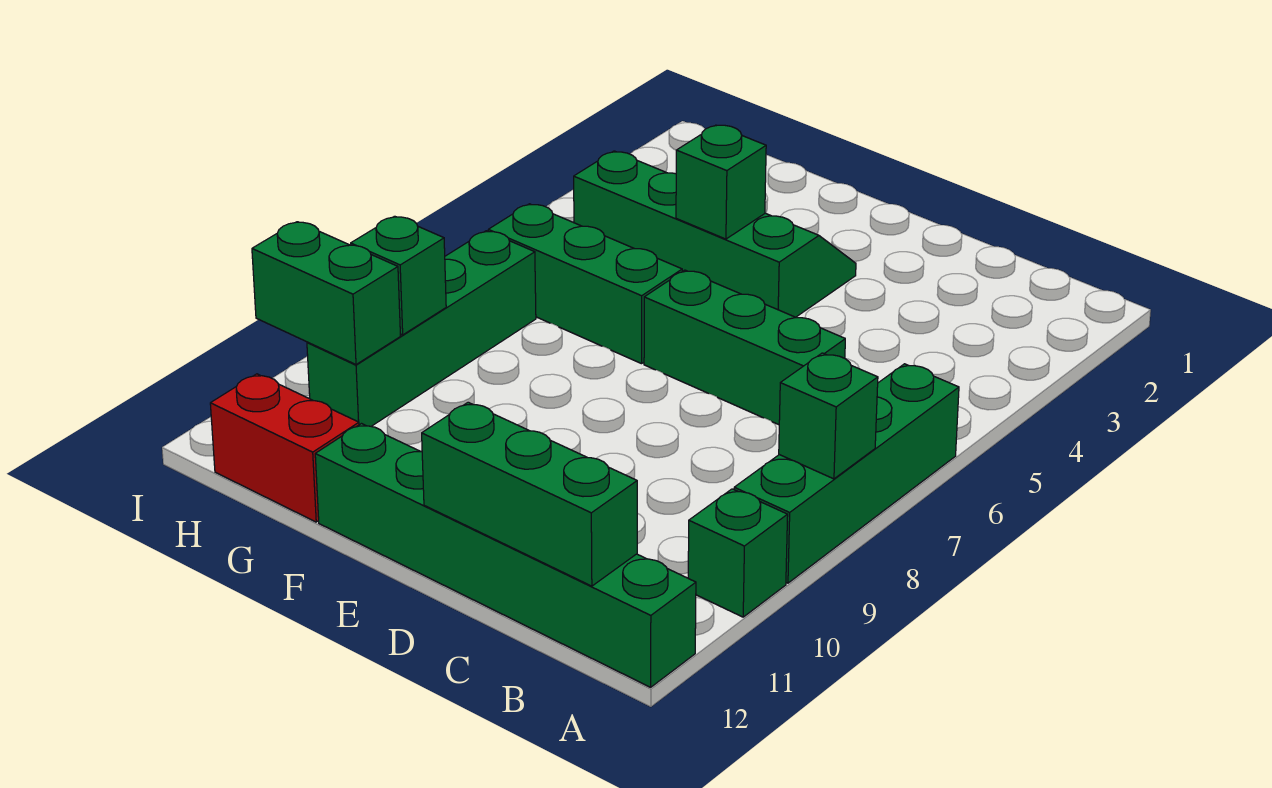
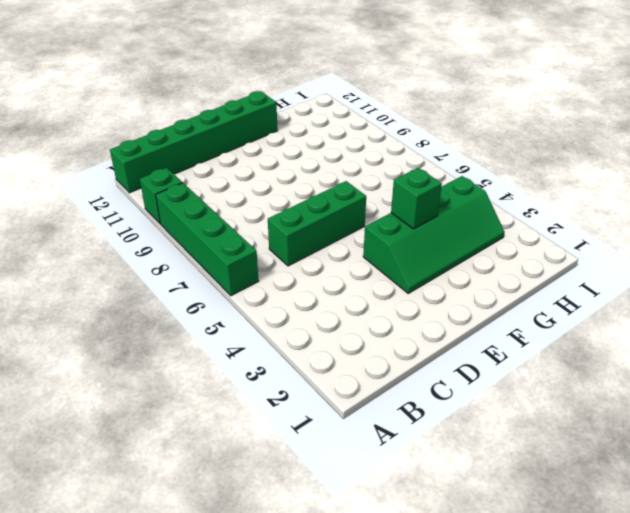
none -> green brick F6:H6 level 1
none -> red brick G12:H12 level 1
none -> green brick H7:H10 level 1

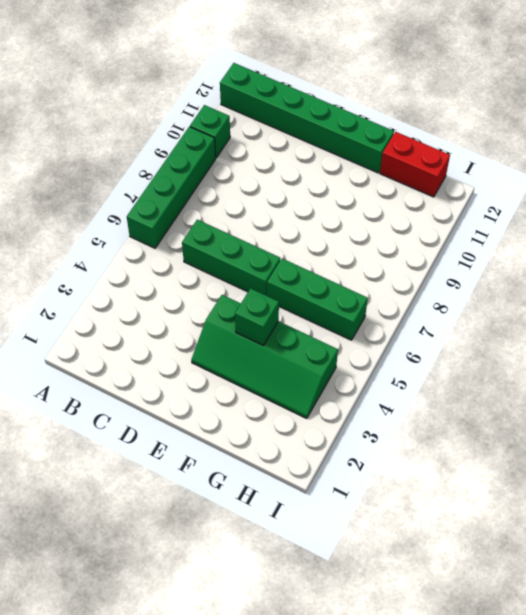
none -> green brick H7:H10 level 1
none -> green brick A8 level 2
none -> green brick B12:D12 level 2

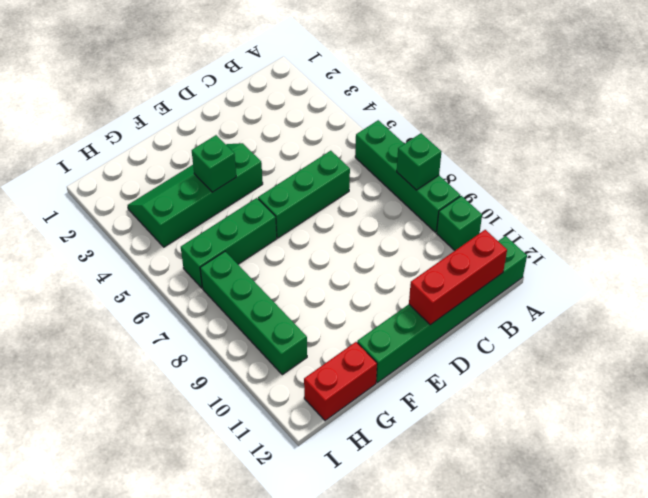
red brick B12:D12 level 2 -> green brick B12:D12 level 2
none -> green brick H9 level 2
none -> green brick H10:I10 level 2

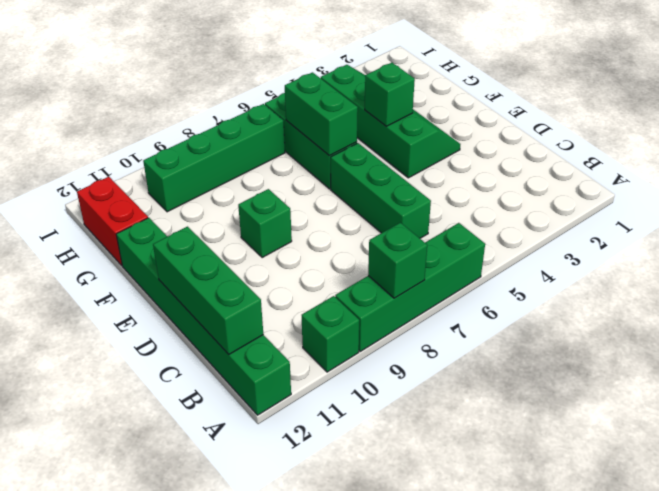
green brick E9 level 1 -> green brick H9 level 2
green brick F6:G6 level 2 -> green brick H10:I10 level 2

